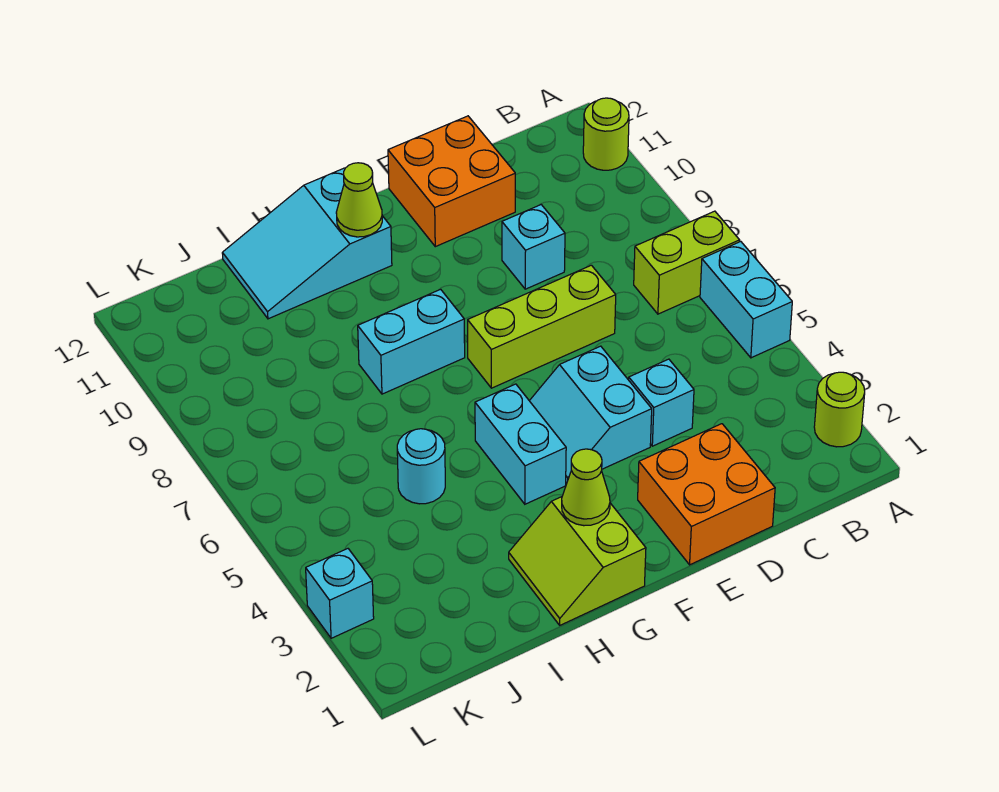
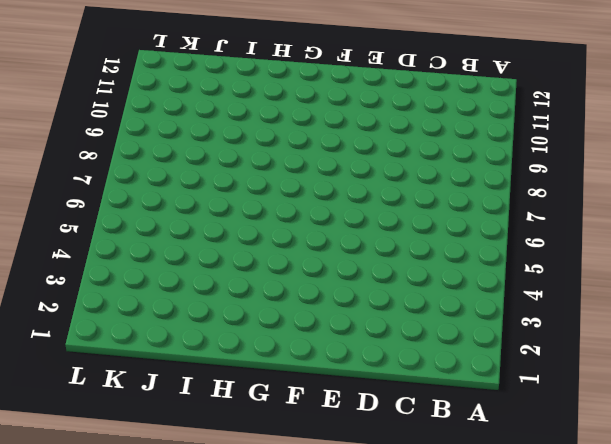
none -> lime round brick A2 level 1
none -> cyan brick A5:A6 level 1
none -> lime brick A7:B7 level 1

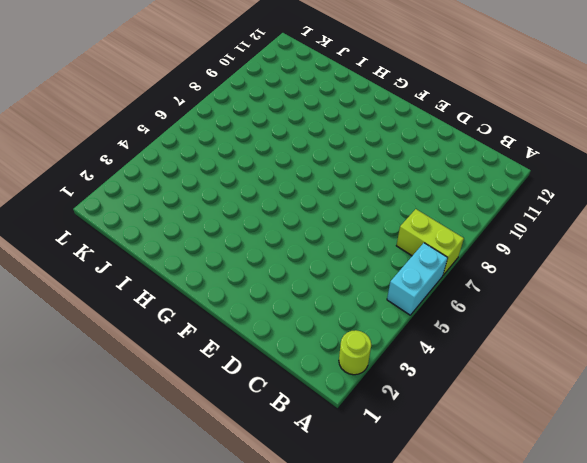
none -> lime round brick A11 level 1
none -> orange brick D1:E2 level 1
none -> cyan brick D4 level 1

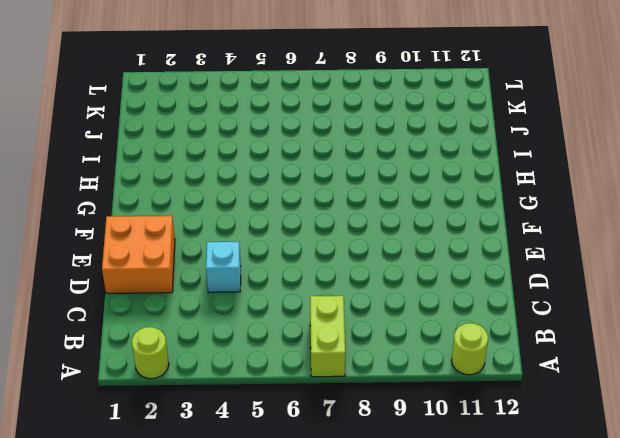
none -> cyan brick A5:A6 level 1
none -> lime brick D7:F7 level 1
none -> cyan brick D9 level 1

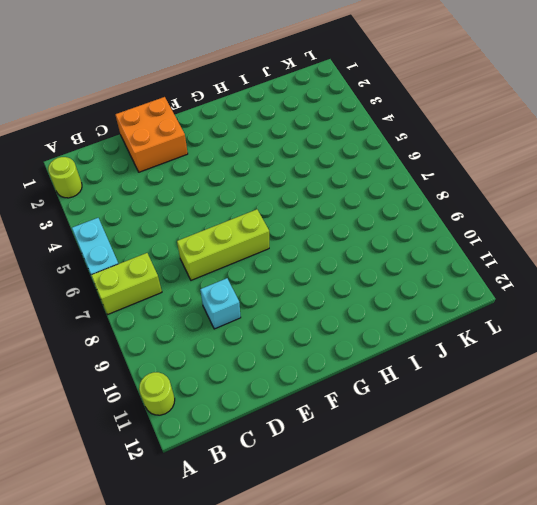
none -> cyan brick D4 level 1
none -> orange brick D11:E12 level 1
none -> cyan slope E4:F5 level 1 top E

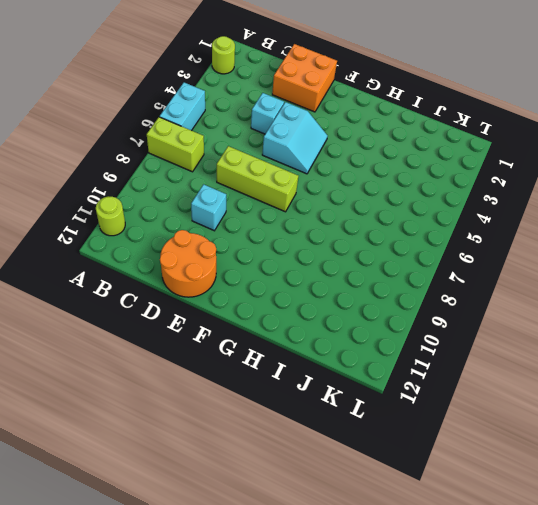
orange round brick D11:E12 level 1 -> orange brick D11:E12 level 1
none -> lime slope G1:H2 level 1 top G
none -> cyan brick G4:G5 level 1
none -> cyan brick G8:H8 level 1

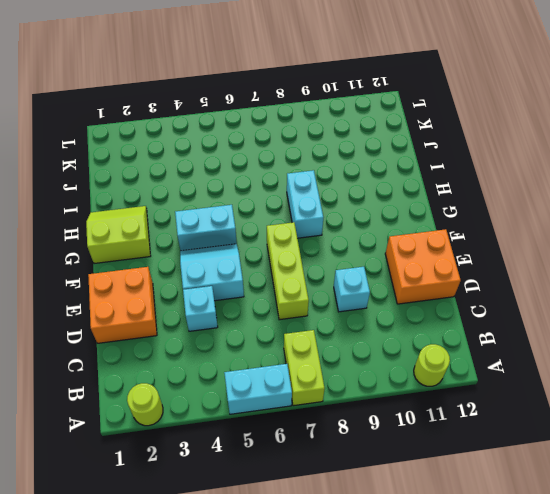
none -> cyan slope G11:I12 level 1 top G
none -> cyan round brick I5 level 1
none -> cyan brick L3 level 1

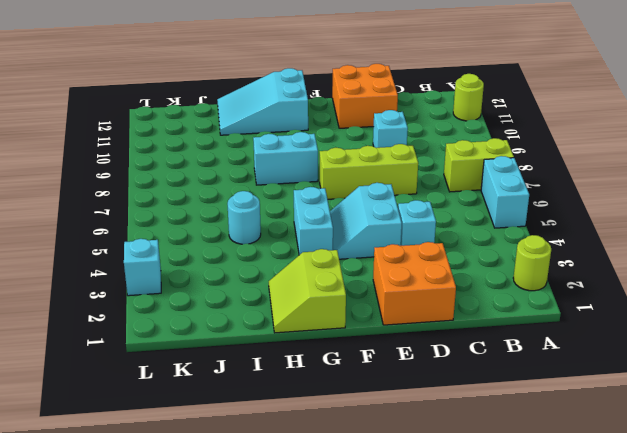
none -> lime cone G2 level 2
none -> lime cone G11 level 2

